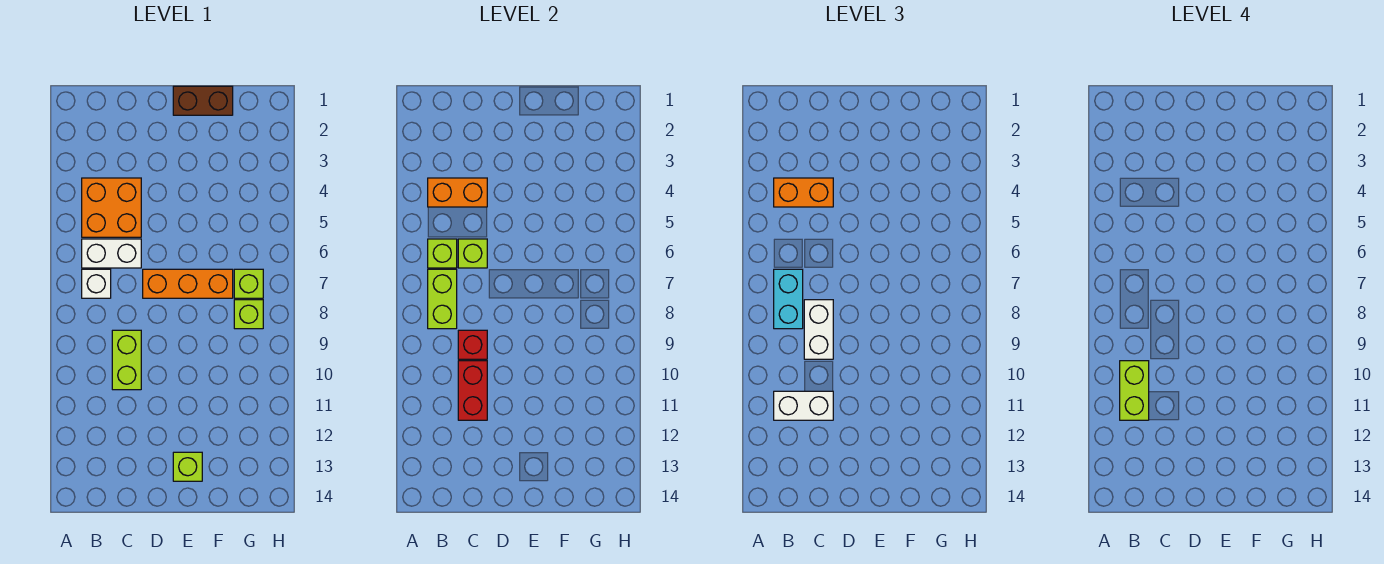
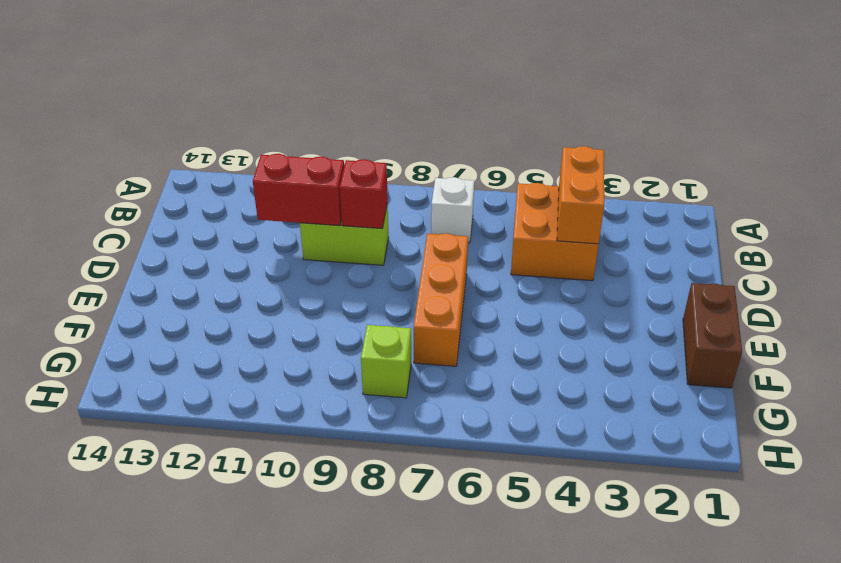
none -> white brick B6:C6 level 1
none -> lime brick E13 level 1
none -> lime brick G7 level 1

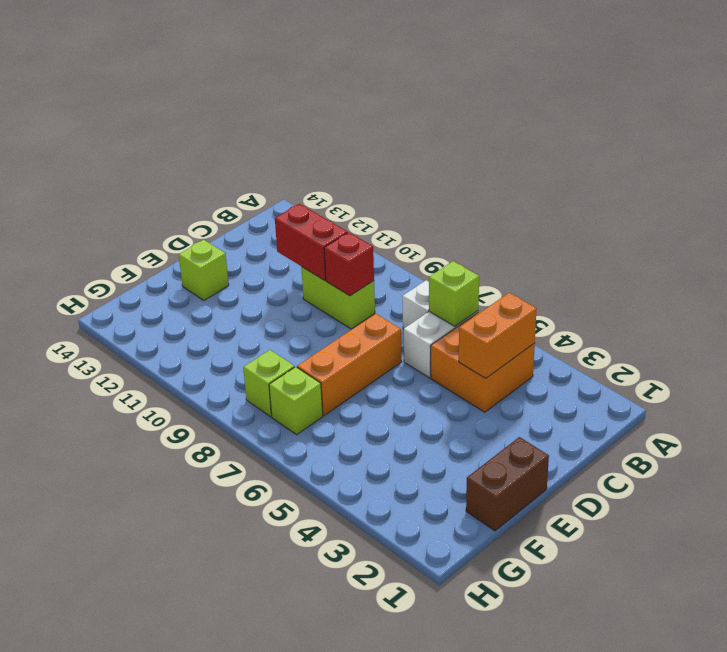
none -> lime brick B7:B8 level 2
none -> lime brick C6 level 2
none -> orange brick B4:C4 level 3

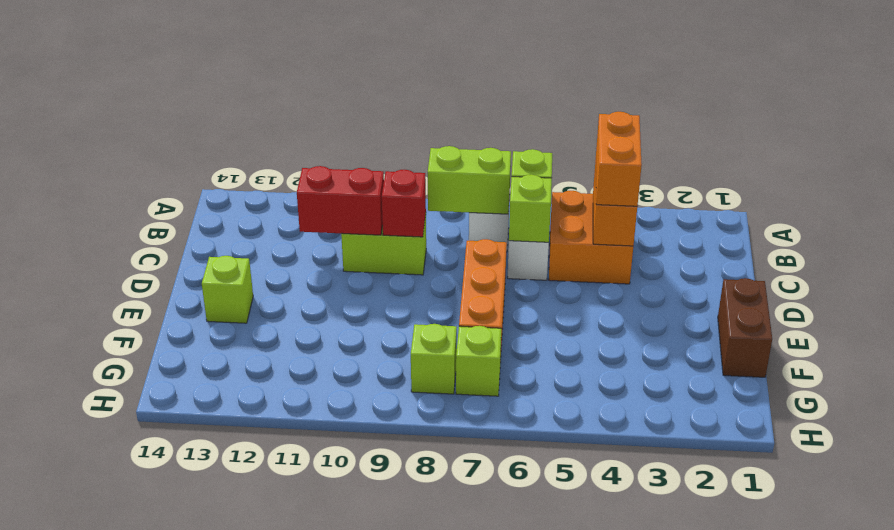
none -> cyan brick B7:B8 level 3
none -> white brick B11:C11 level 3
none -> white brick C8:C9 level 3

